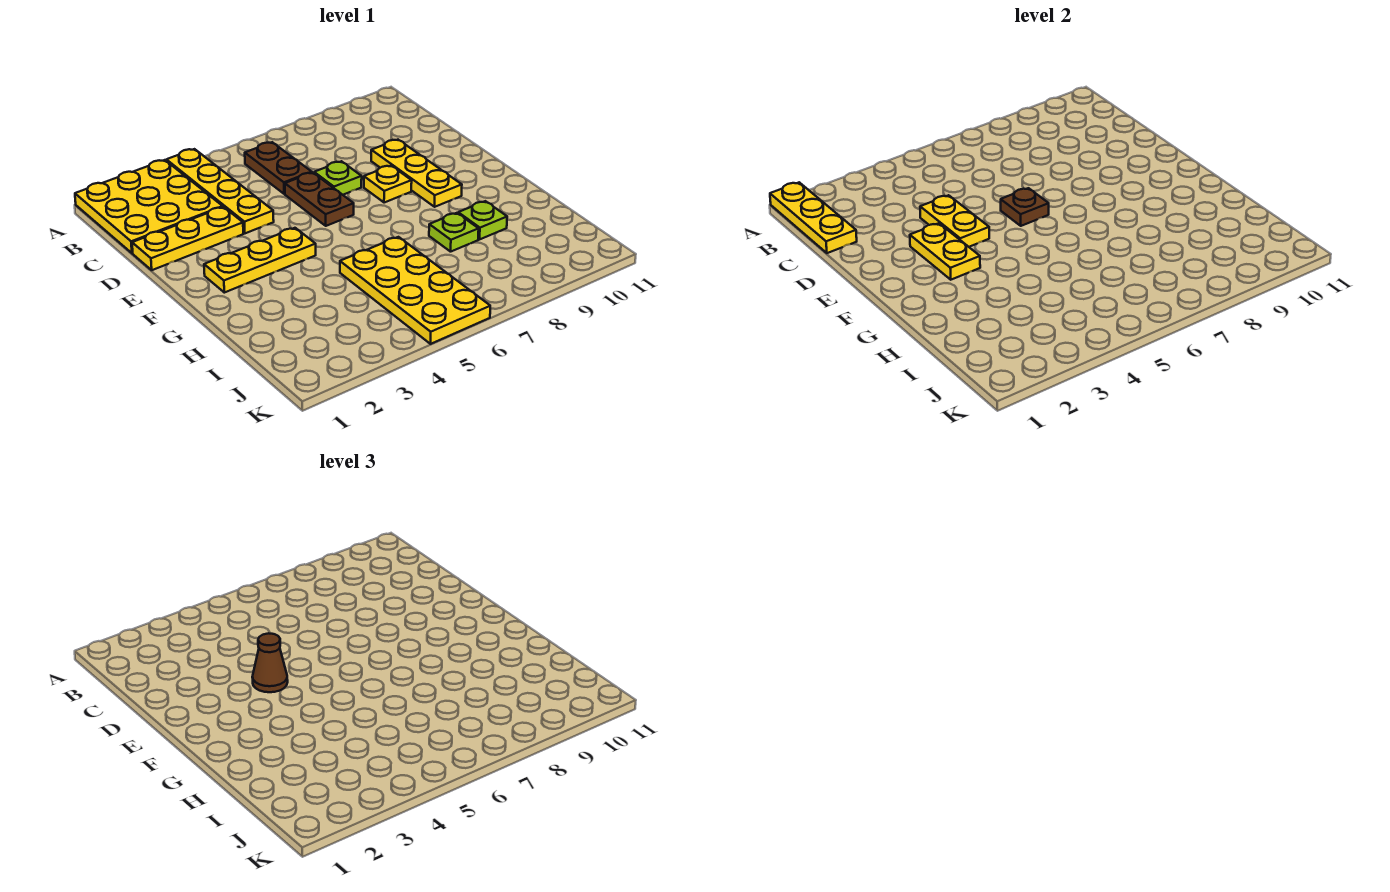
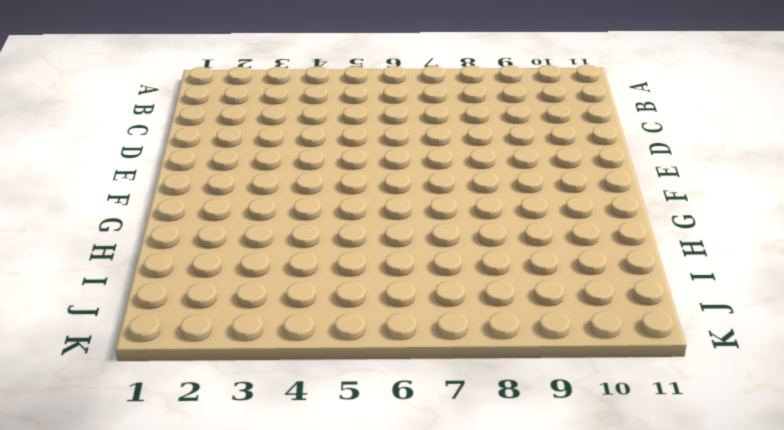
none -> yellow plate A1:C3 level 1
none -> yellow plate A4:D4 level 1
none -> brown plate B6:C6 level 1

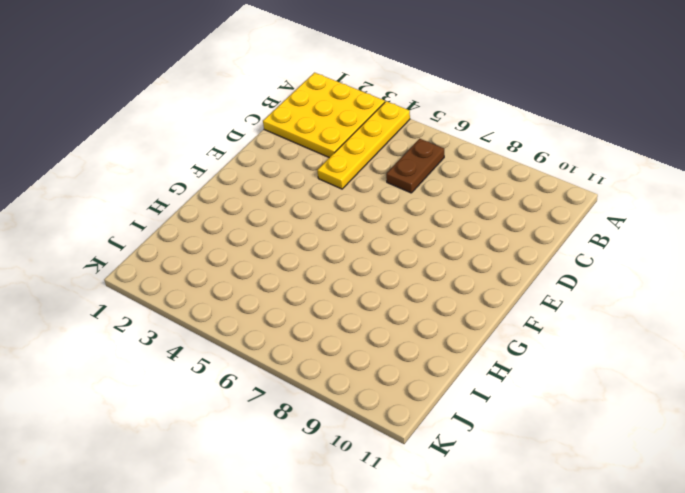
none -> yellow plate D1:D3 level 1
none -> brown plate D6:E6 level 1
none -> lime plate D7 level 1

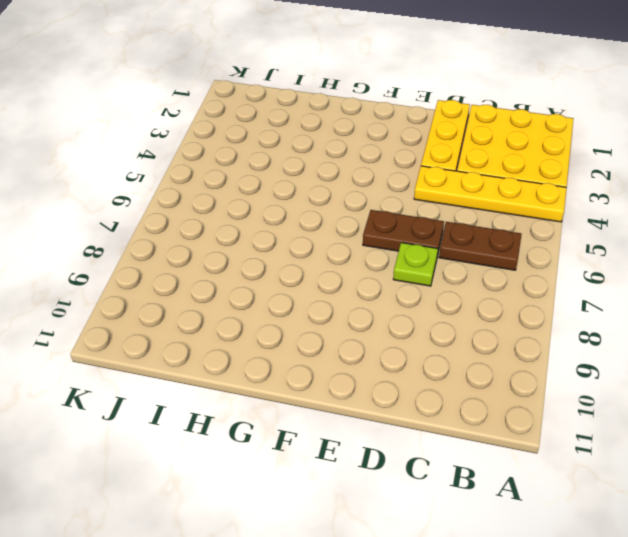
none -> yellow plate D9:F9 level 1
none -> yellow plate E8 level 1
none -> yellow plate F2:F4 level 1

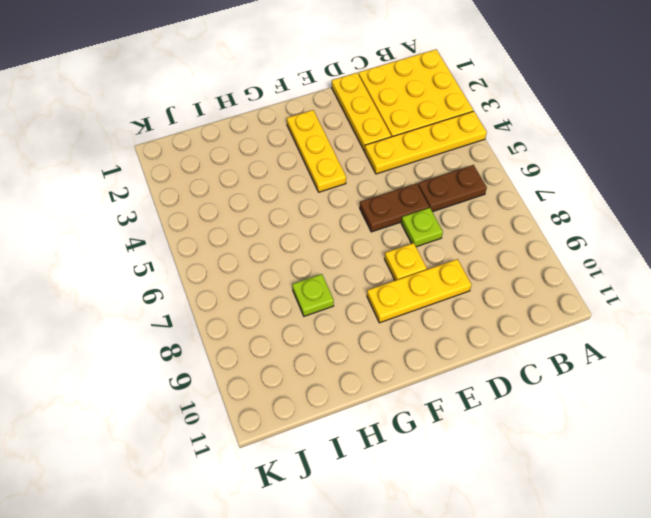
none -> yellow plate H5:K6 level 1
none -> lime plate H9 level 1
none -> yellow plate A1:C1 level 2

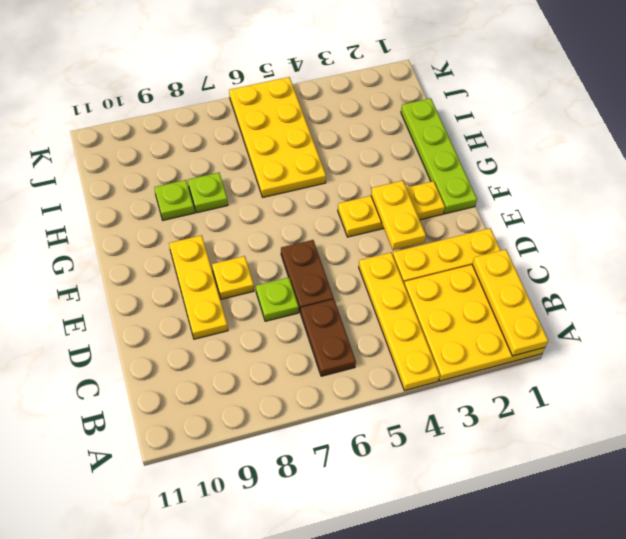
lime plate F1:I1 level 1 -> none
none -> yellow plate D4:E4 level 2
none -> brown plate E6 level 2
none -> brown cone E4 level 3

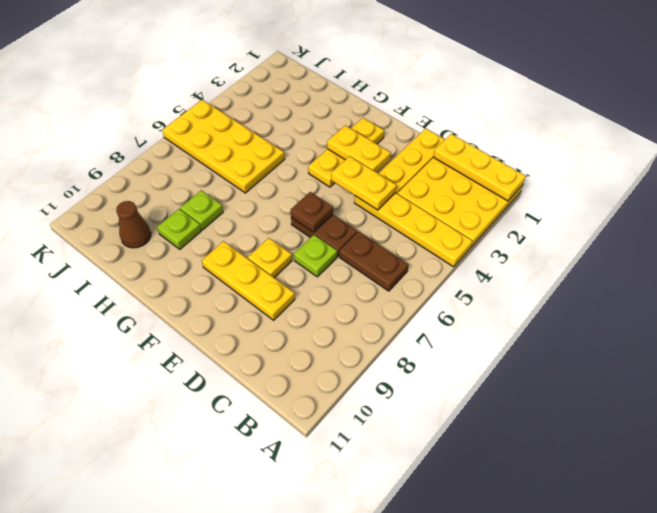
brown cone I10 level 1 -> brown cone E4 level 3

